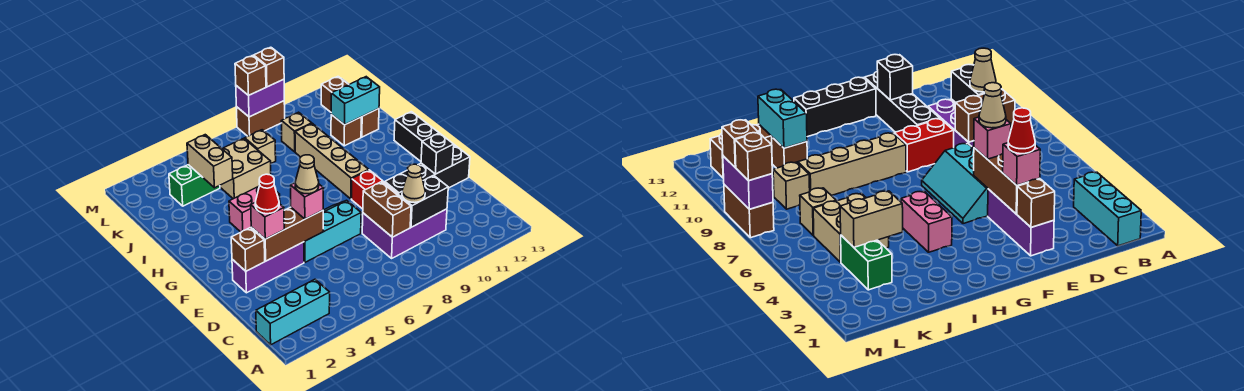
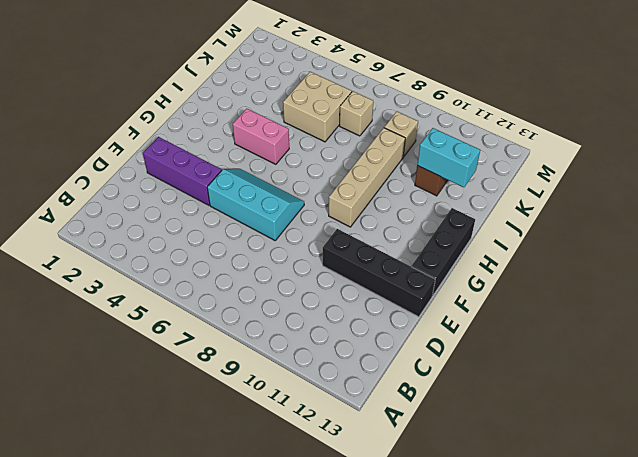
none -> cyan brick B1:B3 level 1
none -> purple brick C8:D10 level 1
none -> red brick E9:F9 level 1
none -> brown brick J12:L12 level 1

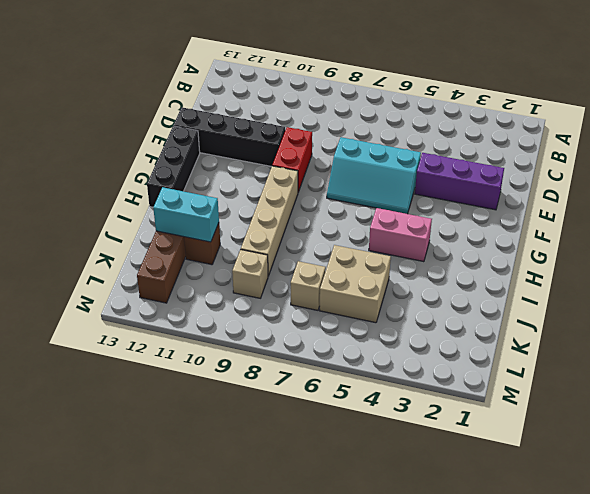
none -> cyan brick B1:B3 level 1
none -> purple brick C8:D10 level 1
none -> green brick K3:K4 level 1
none -> brown brick M8:M9 level 1

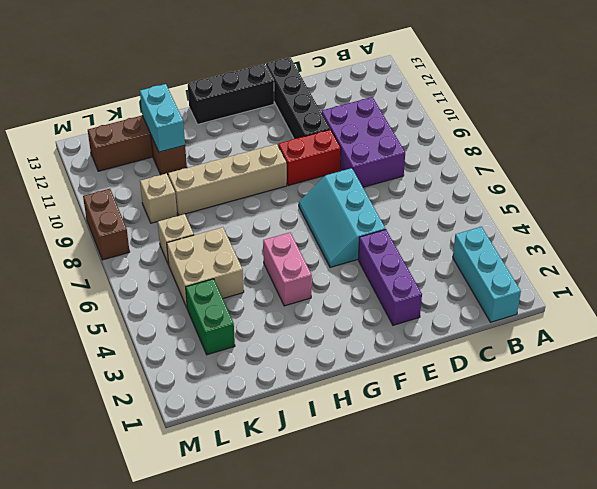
none -> brown brick C8:D8 level 2
none -> black brick C9:C10 level 2
none -> brown brick E2 level 2
none -> brown brick E3:E5 level 2

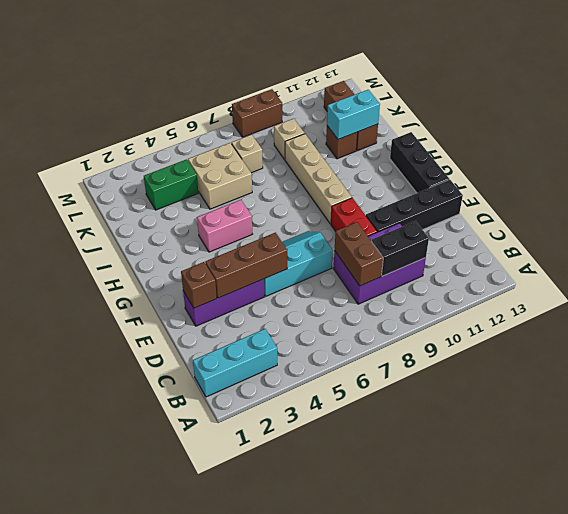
none -> black brick E12 level 2
none -> tan brick J4:K4 level 2
none -> purple brick M8:M9 level 2
none -> tan cone C9 level 3

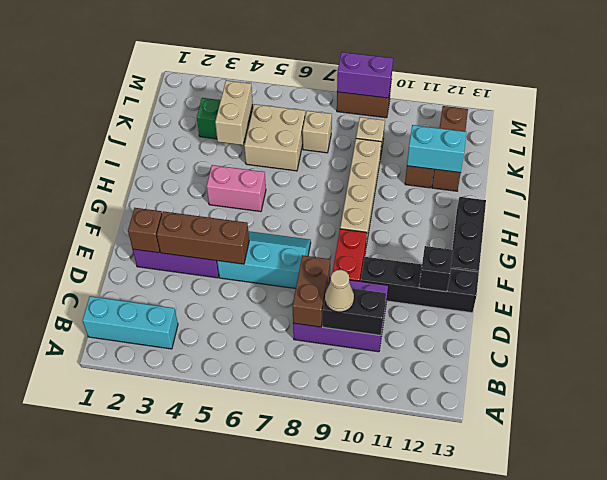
none -> pink brick E3 level 3
none -> pink brick E5 level 3
none -> brown brick M8 level 3
none -> brown brick M9 level 3

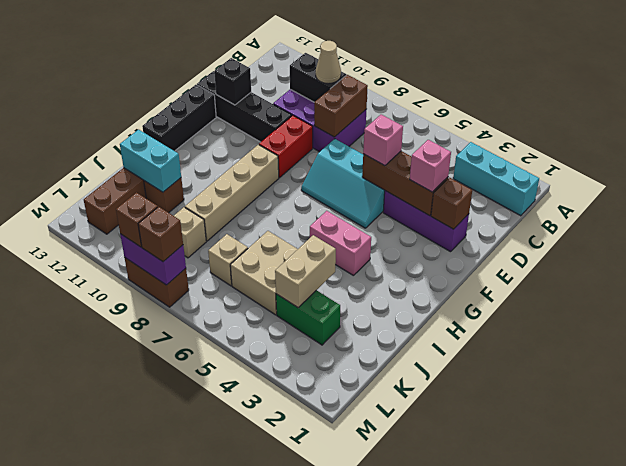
none -> red cone E3 level 4
none -> tan cone E5 level 4

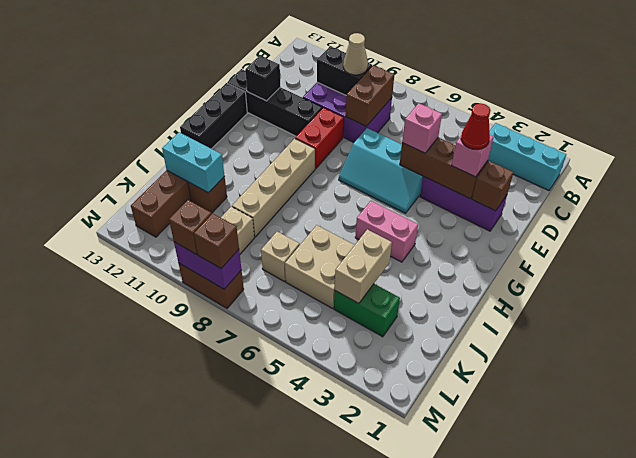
none -> tan cone E5 level 4

